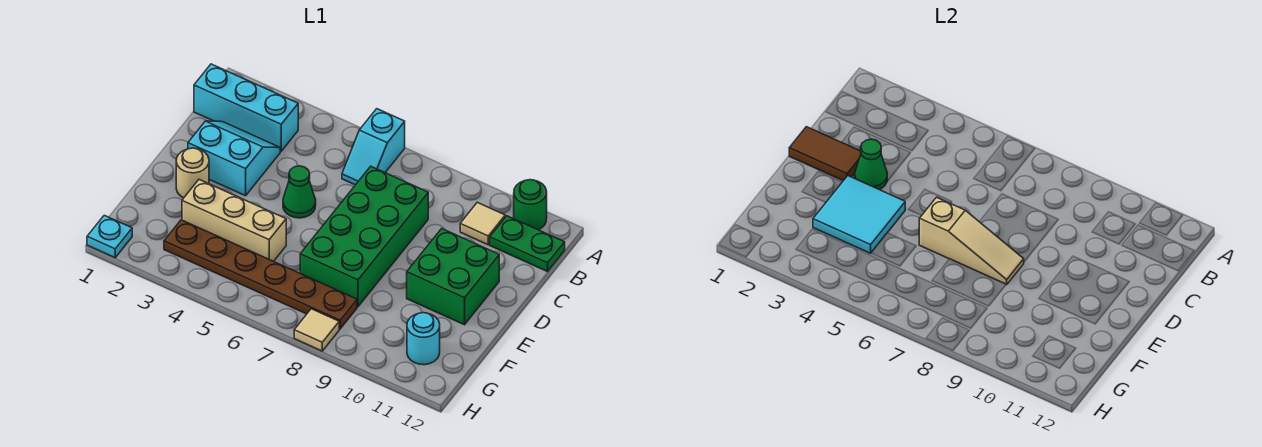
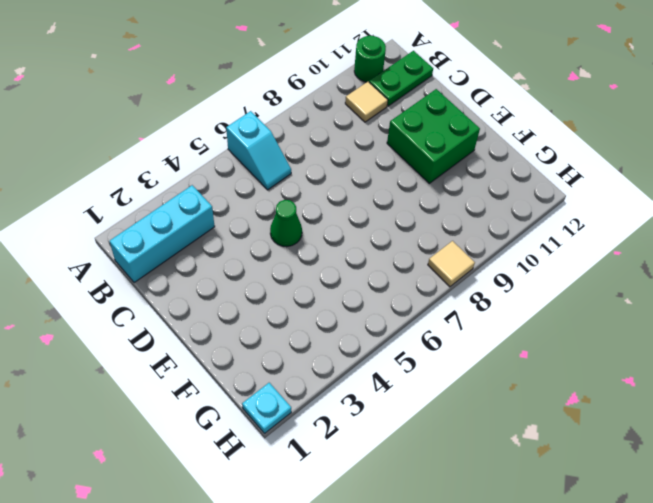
none -> cyan slope C2:D3 level 1 top D
none -> green brick C7:F8 level 1
none -> tan round brick E2 level 1

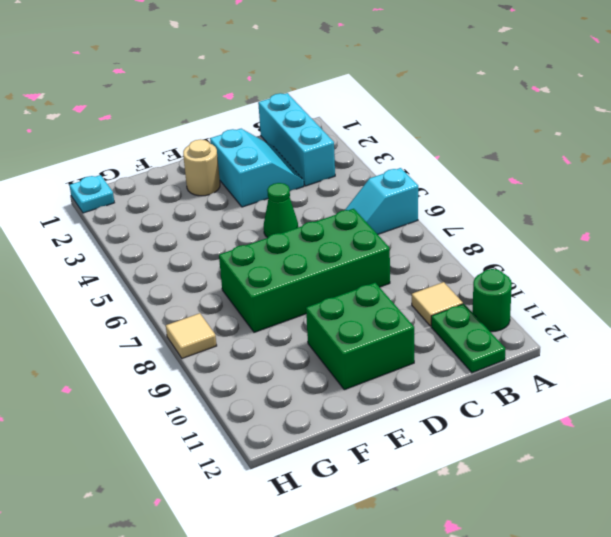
none -> tan brick F3:F5 level 1
none -> brown plate G3:G8 level 1
none -> cyan round brick G11 level 1

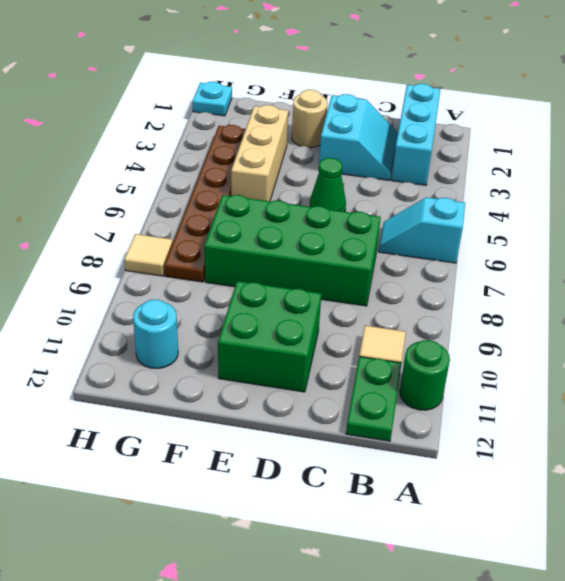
none -> brown tile D1:D2 level 2
none -> green cone D3 level 2
none -> cyan tile E3:F4 level 2

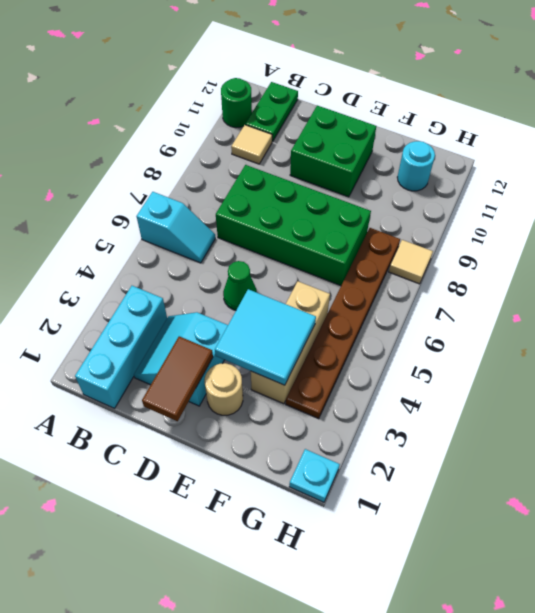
none -> green cone D3 level 2
none -> tan slope E6:E8 level 2 top 6

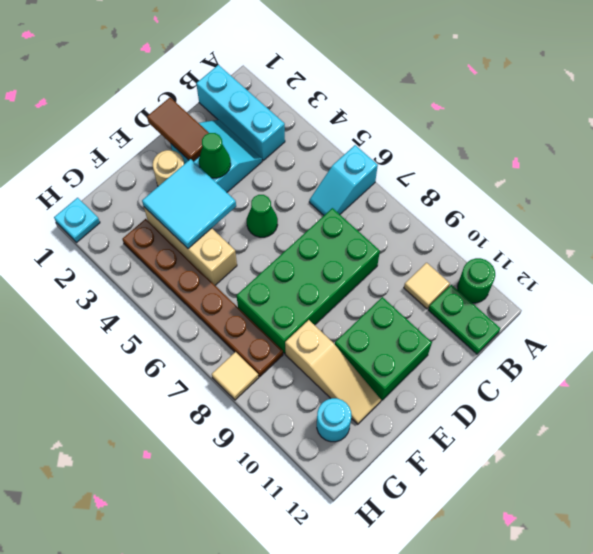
tan slope F9:F11 level 1 top 9 -> tan slope E6:E8 level 2 top 6

